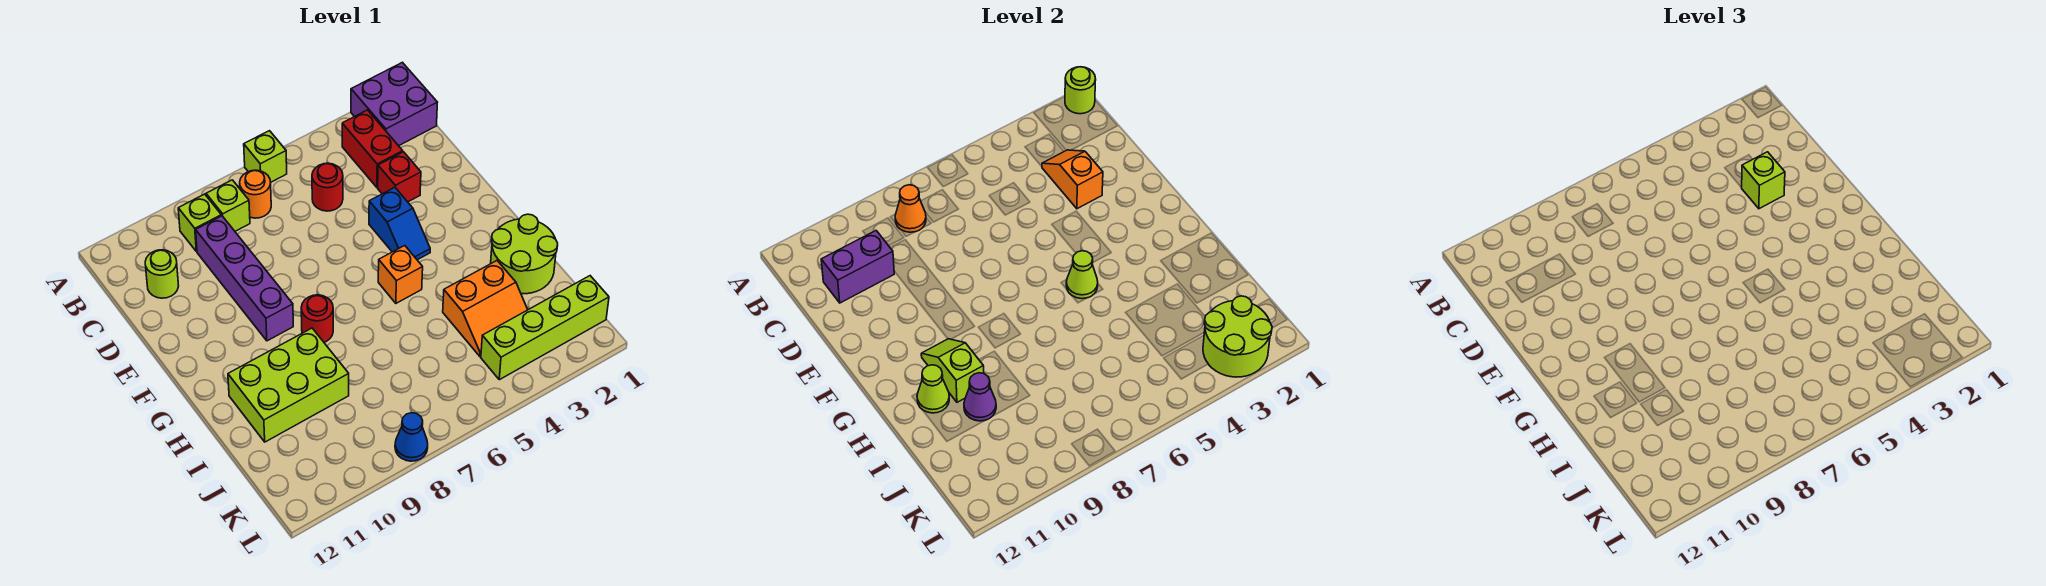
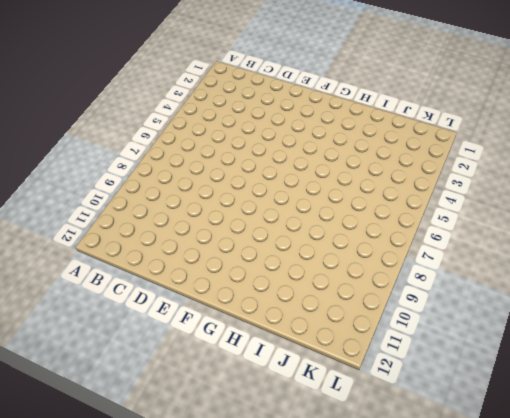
none -> purple brick A1:B2 level 1
none -> lime brick A6 level 1
none -> red brick B3:C3 level 1

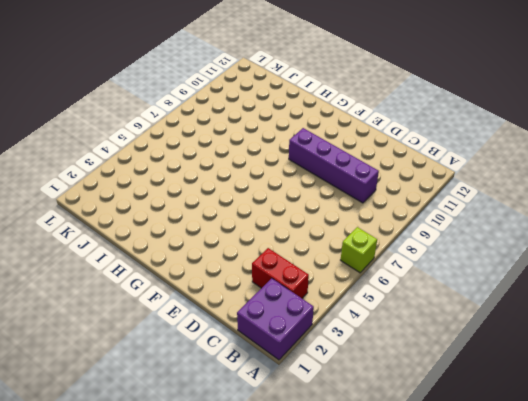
none -> orange round brick B7 level 1
none -> lime brick B8 level 1
none -> lime brick B9 level 1

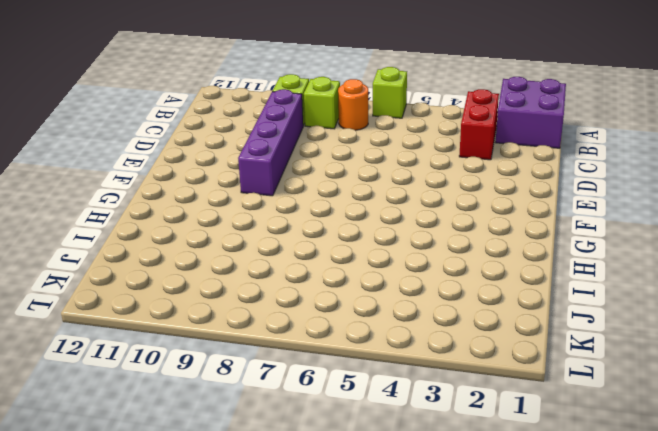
none -> red round brick C5 level 1
none -> lime round brick C11 level 1
none -> red brick D3 level 1

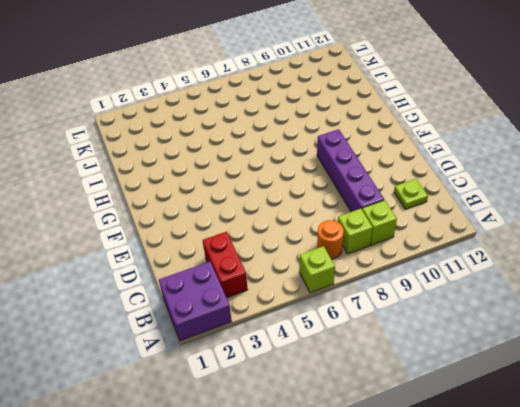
lime plate C11 level 1 -> lime round brick C11 level 1
none -> red round brick C5 level 1
none -> red brick D3 level 1
none -> blue slope E4:F4 level 1 top E

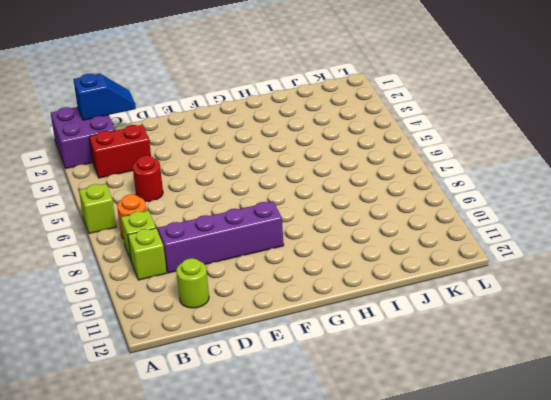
blue slope B1:C1 level 2 top B -> blue slope E4:F4 level 1 top E
none -> red brick D3 level 1
none -> orange brick G5 level 1
none -> red round brick G8 level 1

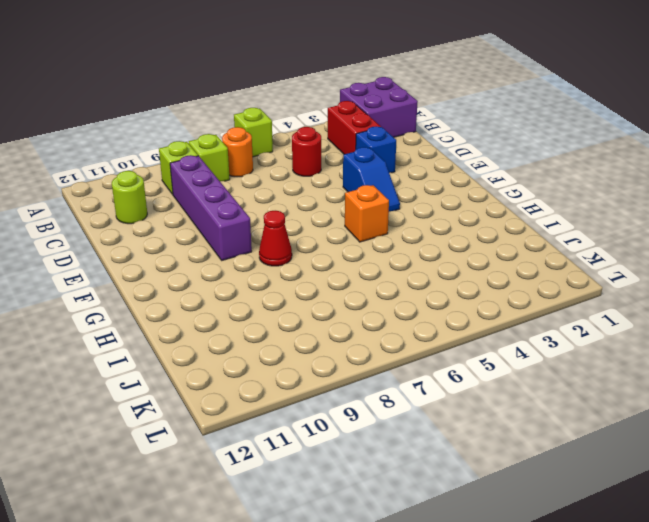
blue brick D3 level 1 -> red brick D3 level 1
red cone G8 level 1 -> red round brick G8 level 1
none -> lime round brick H1:I2 level 1
none -> lime brick H9:I11 level 1
none -> orange slope I3:J4 level 1 top I

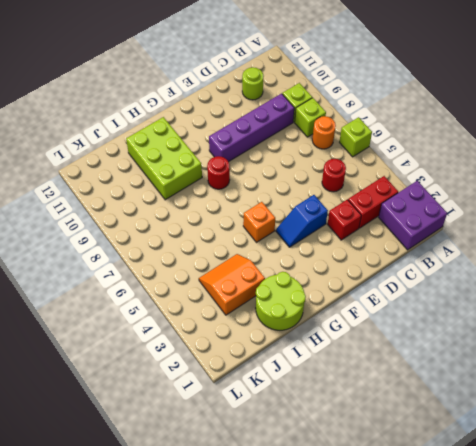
orange slope I3:J4 level 1 top 3 -> orange slope I3:J4 level 1 top I
none -> lime brick K1:K4 level 1
none -> blue cone L8 level 1
none -> lime round brick A1 level 2

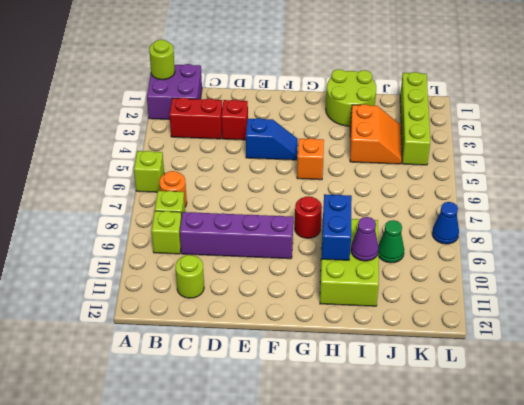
blue brick H9:H10 level 2 -> lime slope G10:H10 level 2 top H
green cone J9 level 1 -> none
none -> red round brick C5 level 1
none -> orange cone B8 level 2
none -> orange slope C3:D3 level 2 top D

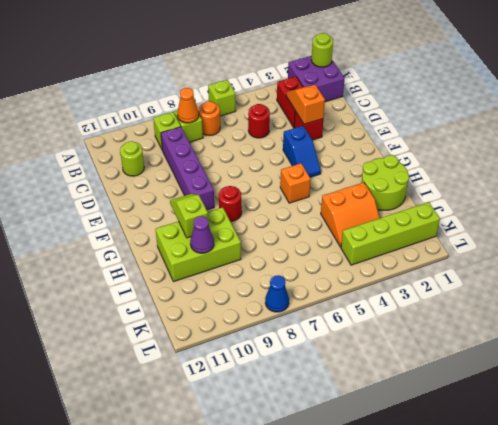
none -> purple brick C10:C11 level 2
none -> lime cone G5 level 2
none -> lime cone H11 level 2

